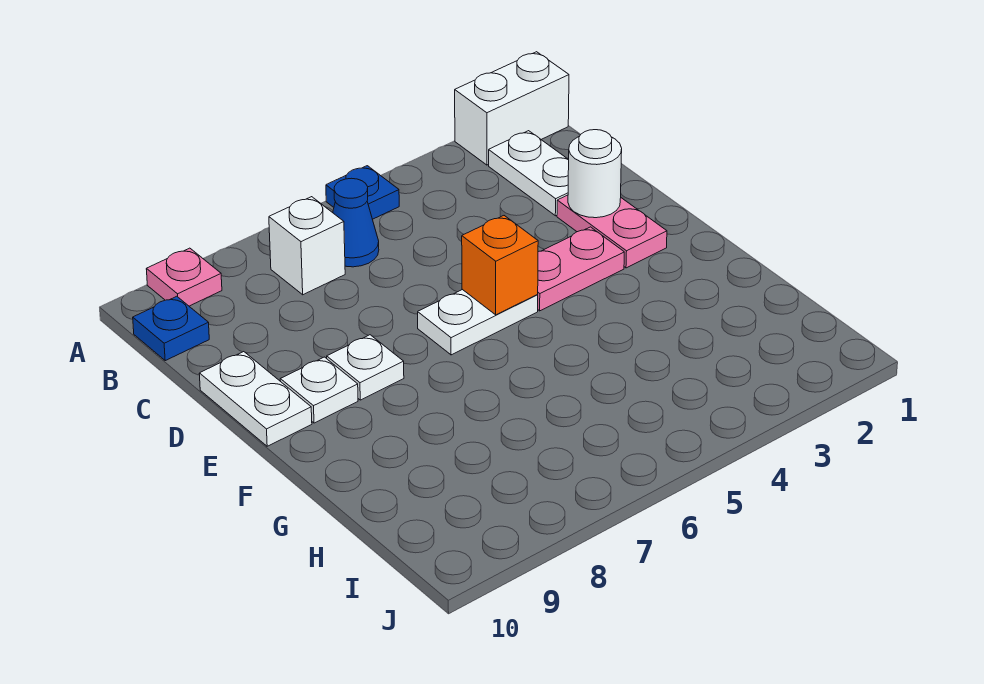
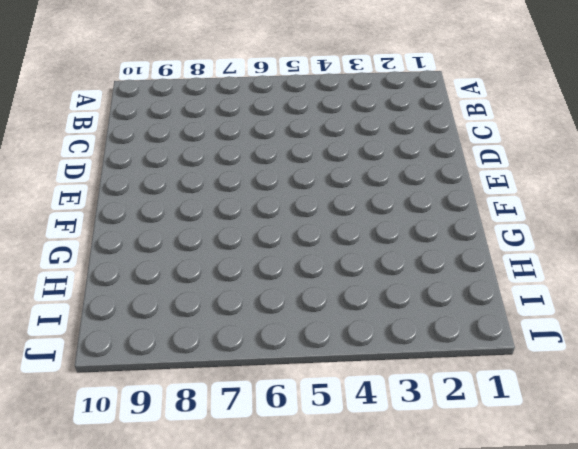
none -> white brick A1:A2 level 1
none -> blue plate A5 level 1
none -> pink plate A9 level 1

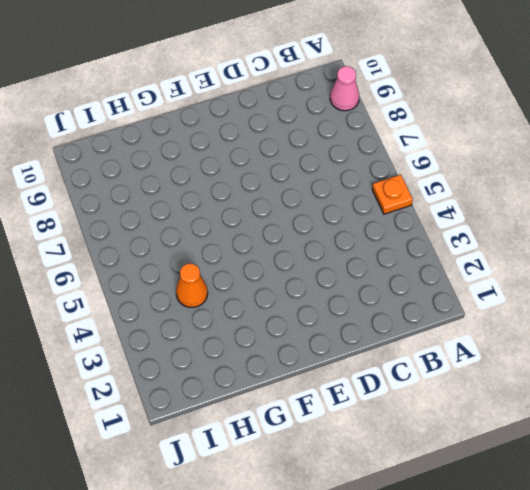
orange plate A5 level 1 -> blue plate A5 level 1
pink cone A9 level 1 -> pink plate A9 level 1
orange cone H4 level 1 -> none
none -> white brick A1:A2 level 1
none -> white plate B2:C2 level 1
none -> blue cone B6 level 1

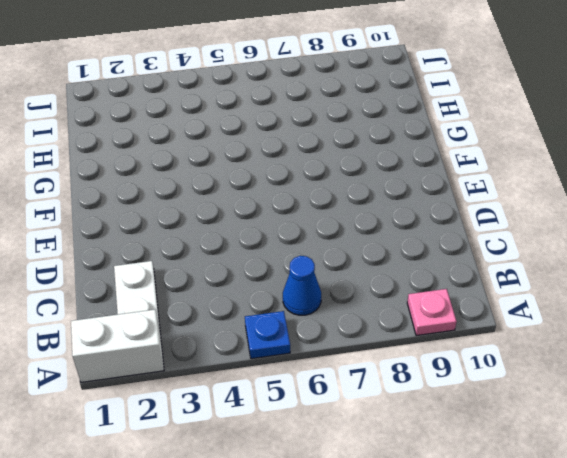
none -> white brick B7 level 1
none -> blue plate B10 level 1
none -> pink plate D2:E2 level 1

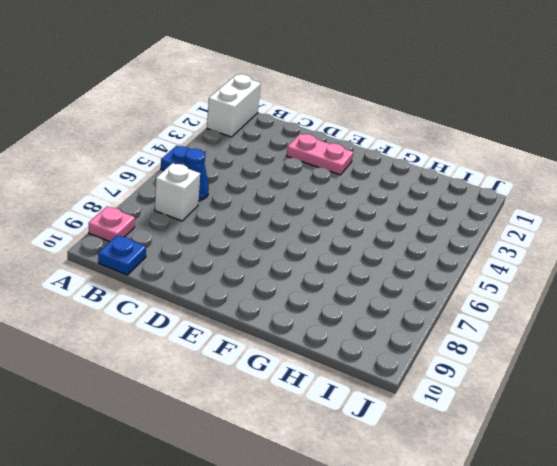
none -> white plate B2:C2 level 1
none -> white plate D10:E10 level 1
none -> pink plate E3:E4 level 1

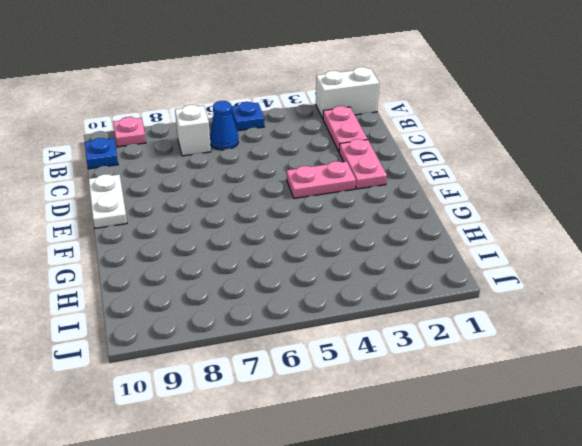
pink plate B2:C2 level 1 -> white plate B2:C2 level 1
none -> white plate E5:E6 level 1
none -> white plate E8 level 1
none -> white plate E9 level 1

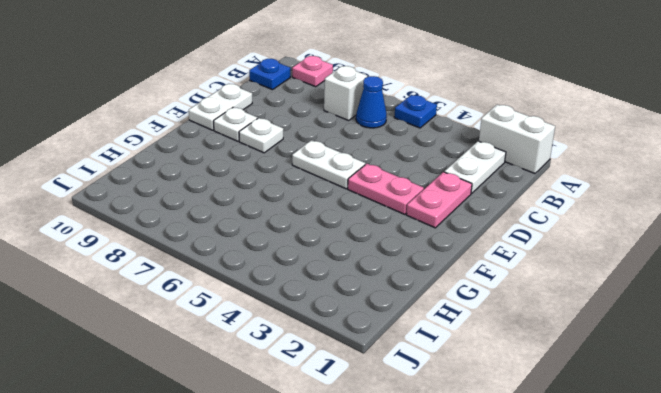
none -> white round brick D2 level 2
none -> orange brick E5 level 2

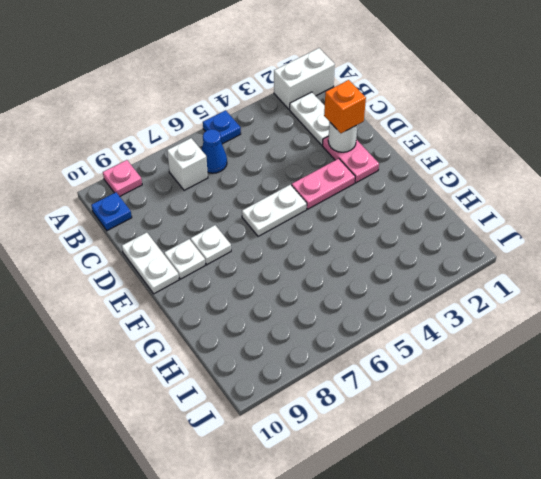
orange brick D2 level 3 -> orange brick E5 level 2

